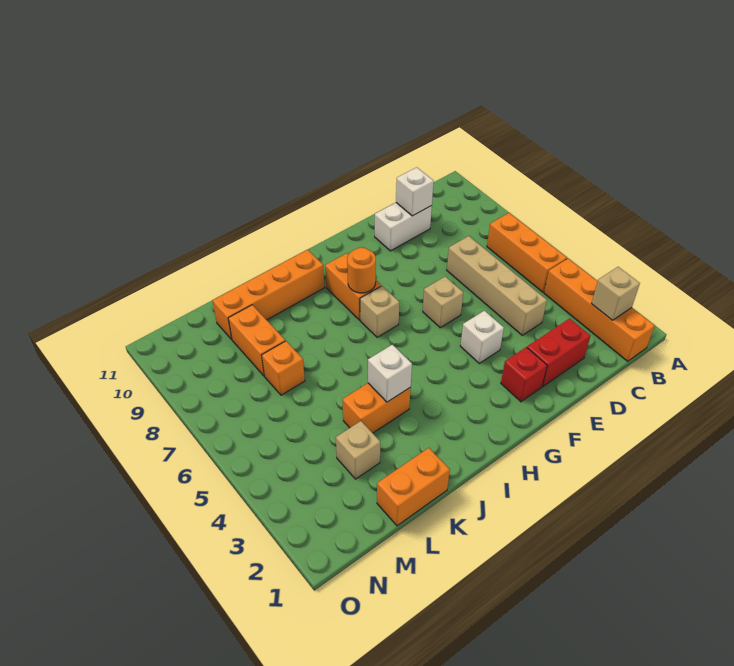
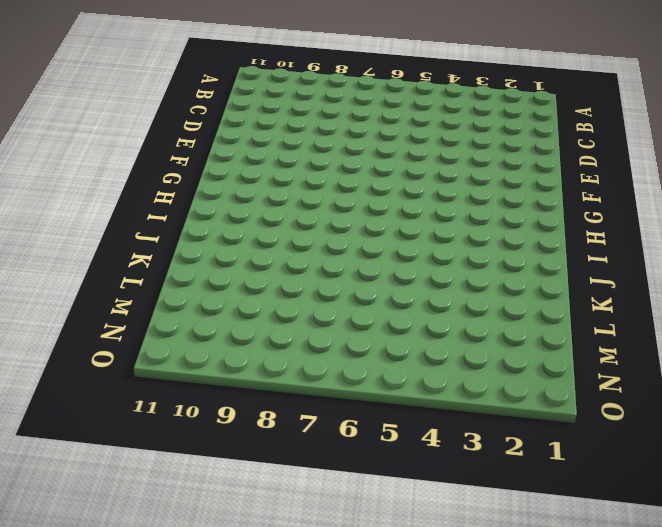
none -> orange brick B1:B4 level 1
none -> orange brick B5:B7 level 1
none -> red brick D2:E2 level 1

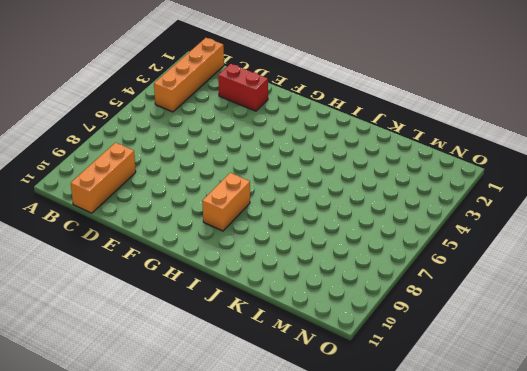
orange brick C9:C11 level 1 -> orange brick B5:B7 level 1
none -> tan brick D4:D7 level 1
none -> white brick D10:E10 level 1
none -> red brick F2 level 1

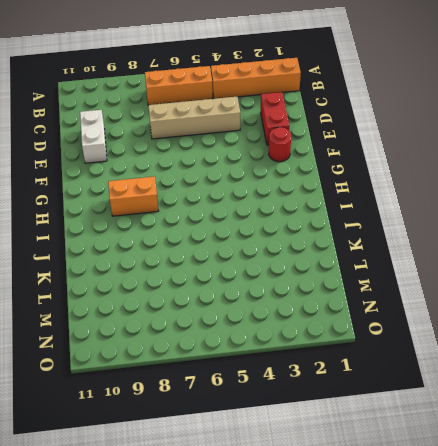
red round brick F2 level 1 -> red brick F2 level 1
none -> white brick F4 level 1
none -> tan brick F6 level 1
none -> tan brick H7 level 1

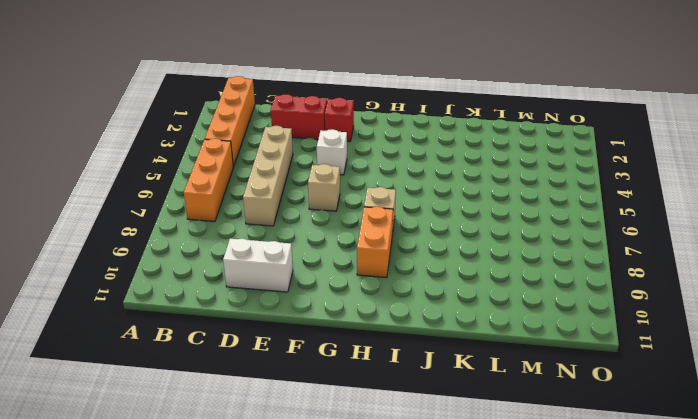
none -> orange brick I10:L10 level 1
none -> orange brick J4:K4 level 1
none -> orange brick K1:L1 level 1

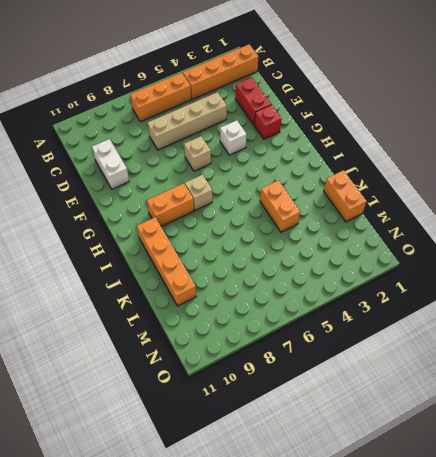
none -> tan brick L3 level 1
none -> orange brick L7 level 1
none -> orange brick L8:L9 level 1

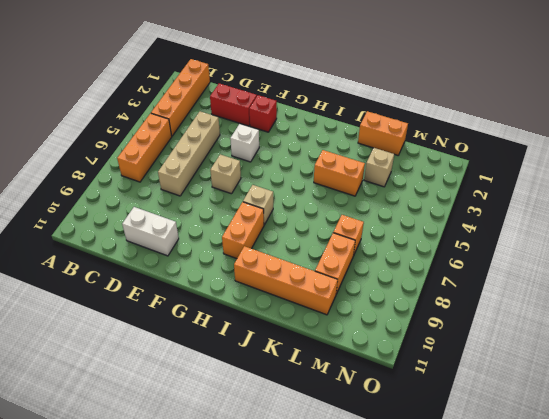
none -> tan brick B2 level 2
none -> white brick D10 level 2
none -> orange round brick H8 level 2

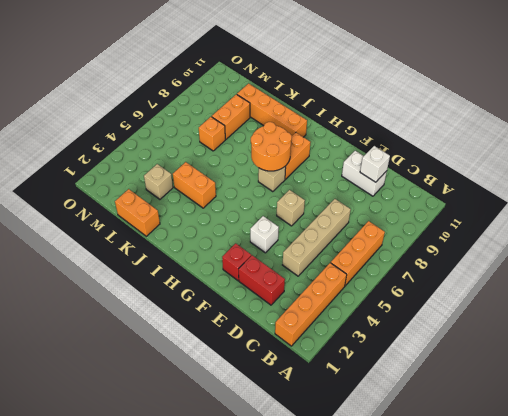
orange round brick H7:I8 level 2 -> orange round brick H8 level 2
none -> tan brick B2 level 2
none -> white brick J4 level 2

